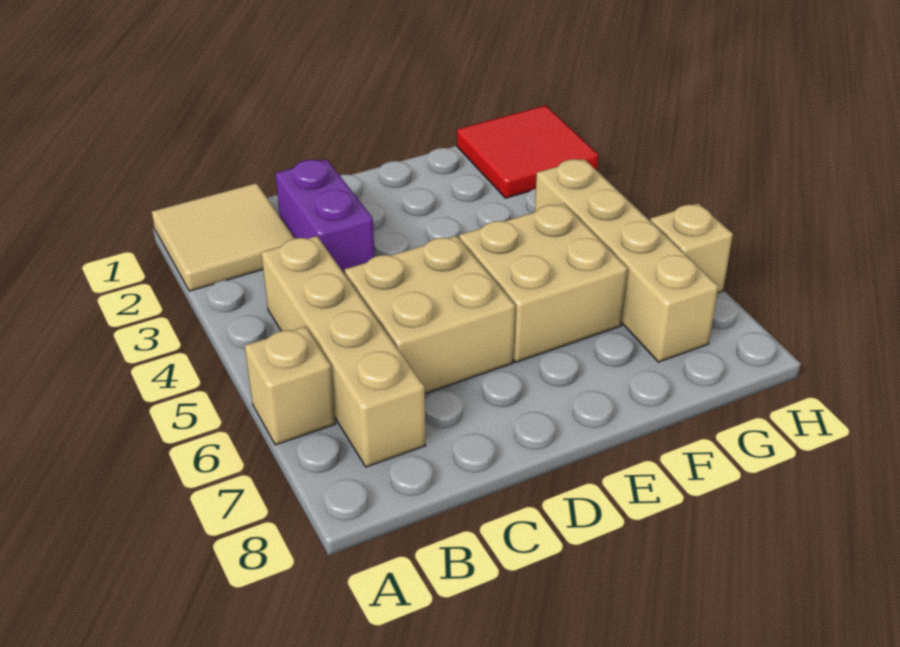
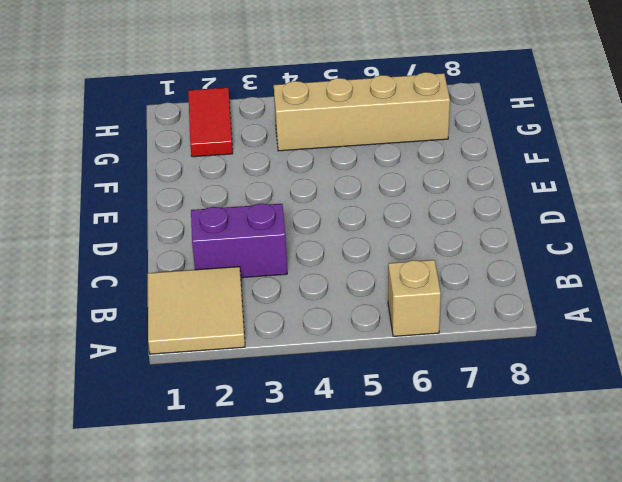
red tile G2:H2 level 1 -> red tile G1:H2 level 1
none -> tan brick B4:B7 level 1
none -> tan brick C5:D6 level 1

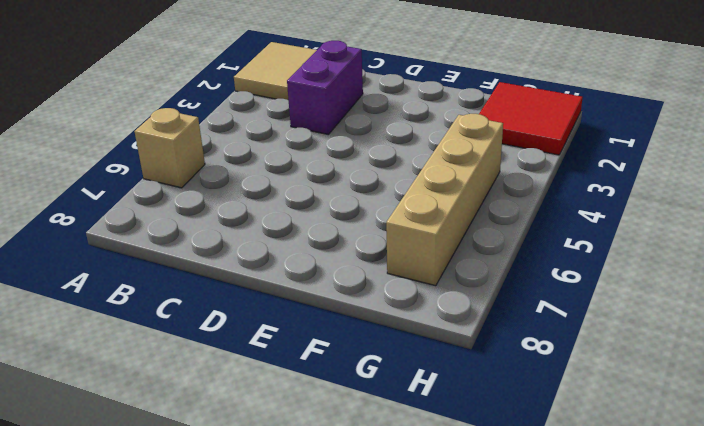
none -> tan brick B4:B7 level 1
none -> tan brick C5:D6 level 1

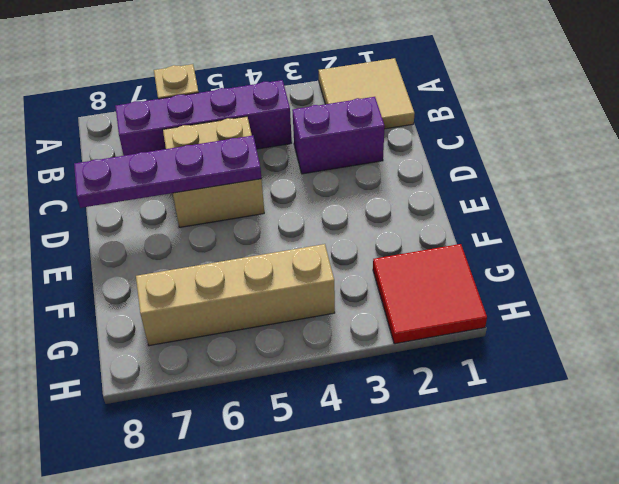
purple brick B4:B7 level 1 -> tan brick B4:B7 level 1
purple plate D5:D8 level 2 -> none
none -> tan brick E5:F6 level 1
none -> tan brick H6 level 1

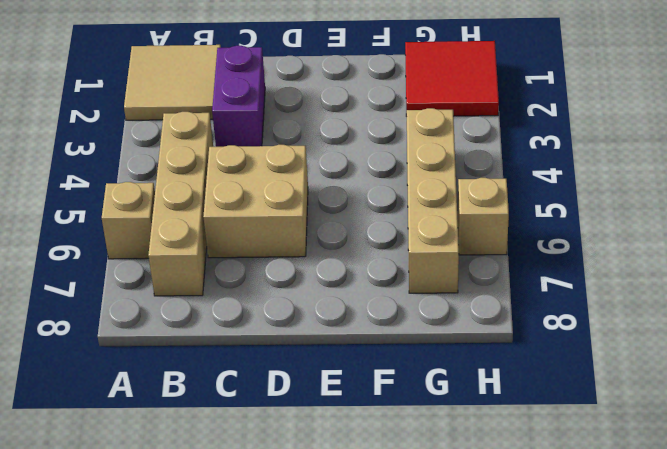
none -> tan brick E5:F6 level 1

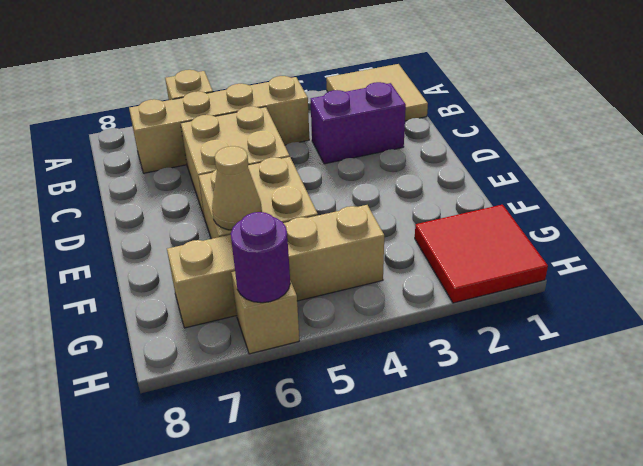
tan cone F6 level 2 -> none
purple round brick H6 level 2 -> none

